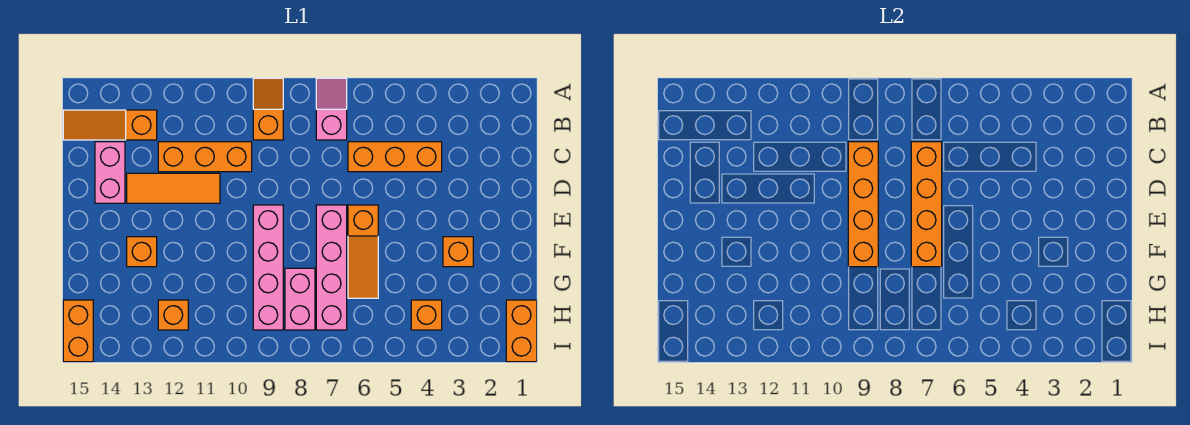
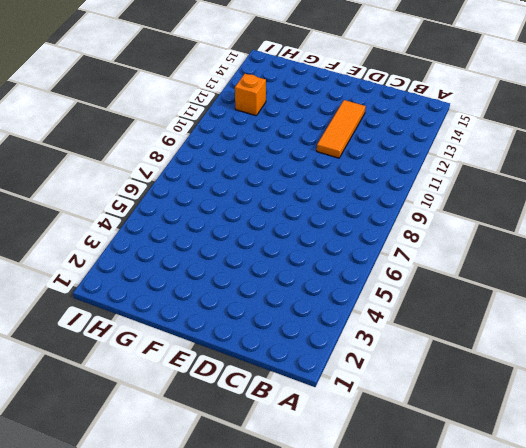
none -> pink slope A7:B7 level 1 top B
none -> orange slope A9:B9 level 1 top B
none -> orange slope B13:B15 level 1 top 13

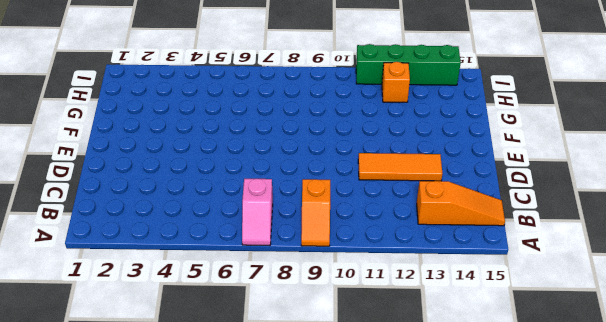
green brick I11:I14 level 1 -> none
none -> orange brick C4:C6 level 1
none -> orange brick C10:C12 level 1
none -> pink brick C14:D14 level 1

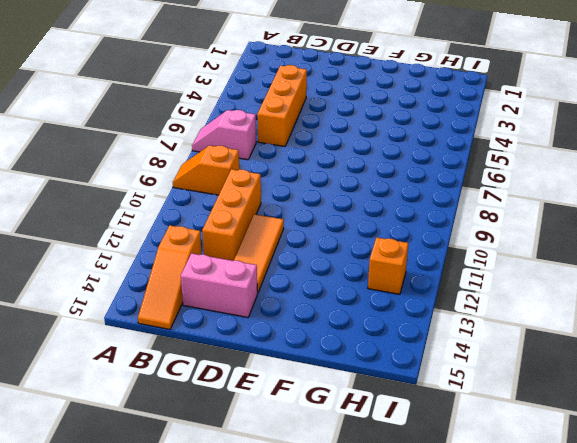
none -> orange slope E6:G6 level 1 top E
none -> pink brick E7:H7 level 1
none -> pink brick E9:H9 level 1

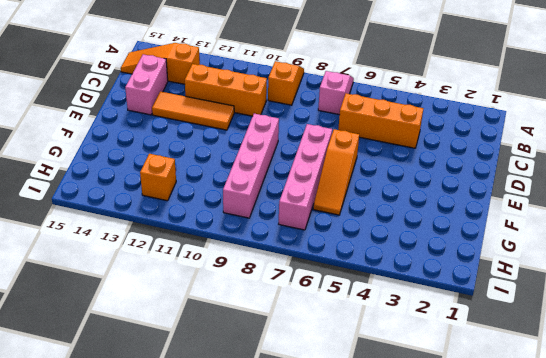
none -> orange brick F3 level 1
none -> orange brick F13 level 1
none -> pink brick G8:H8 level 1

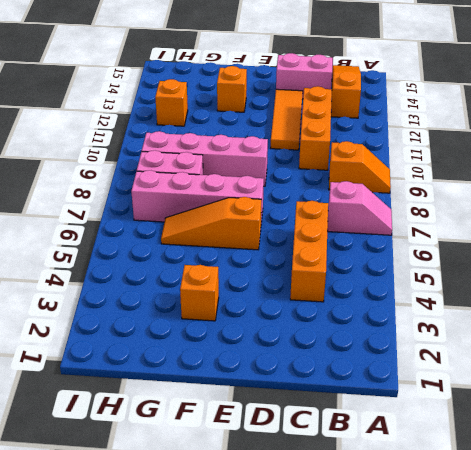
none -> orange brick H1:I1 level 1
none -> orange brick H4 level 1
none -> orange brick H15:I15 level 1

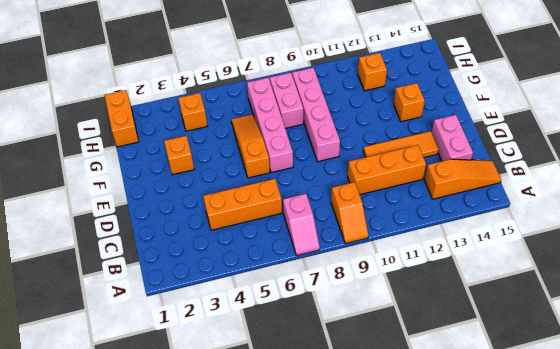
none -> orange brick H15:I15 level 1
none -> orange brick C7:F7 level 2
none -> orange brick C9:F9 level 2

